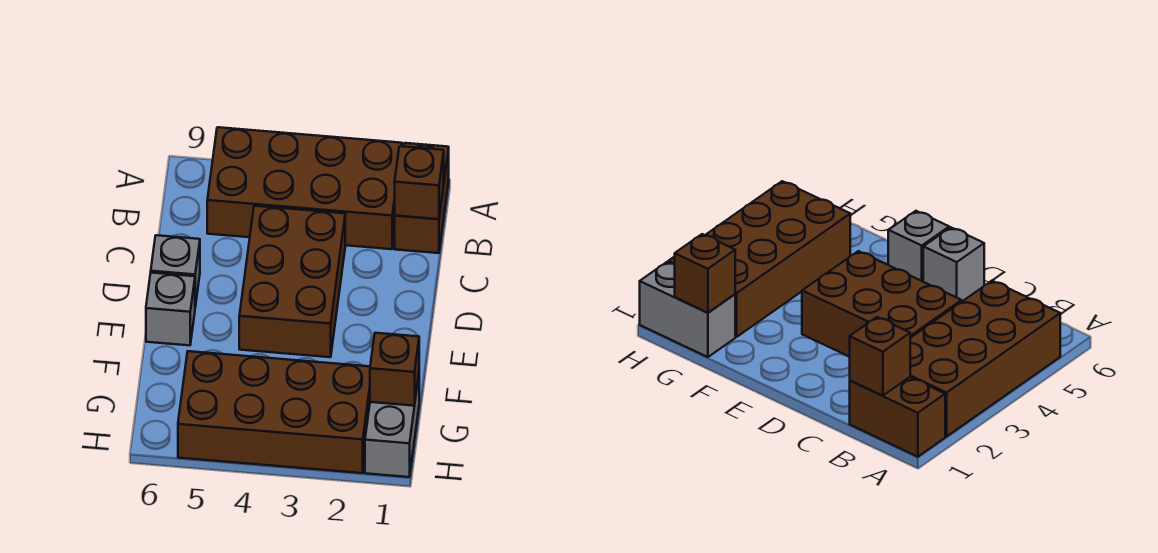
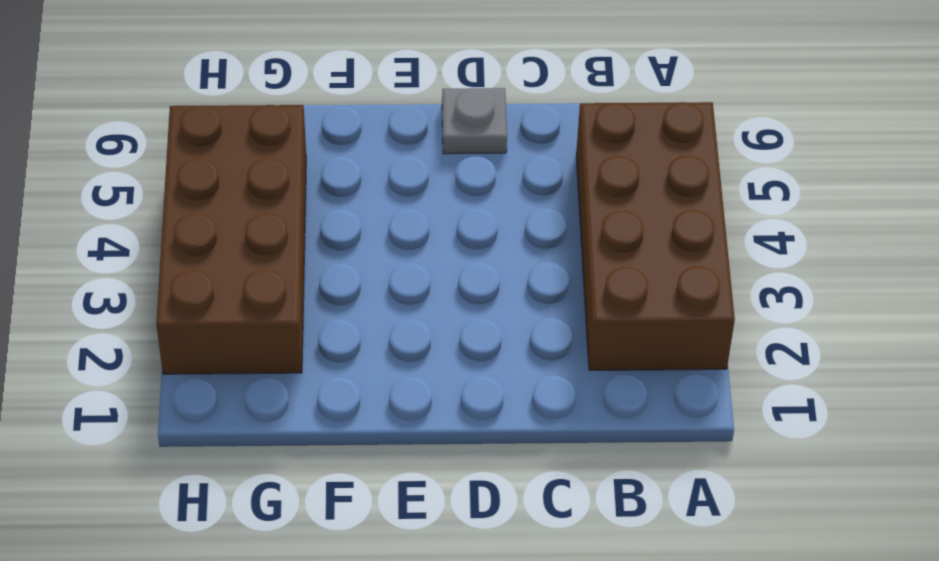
grey plate D6 level 1 -> grey brick D6 level 1
none -> brown brick A1:B1 level 1
none -> brown brick C3:E4 level 1

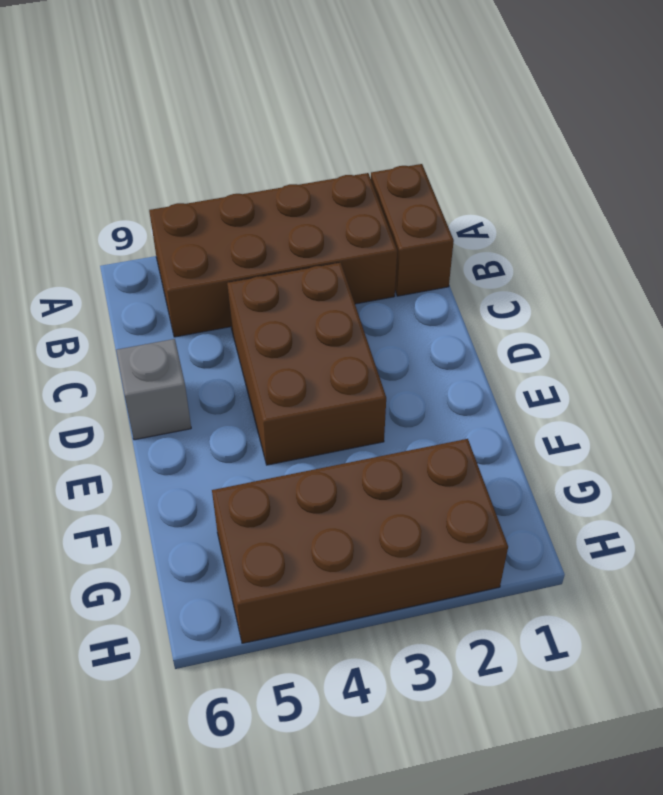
none -> grey brick E6 level 1
none -> grey brick G1:H1 level 1

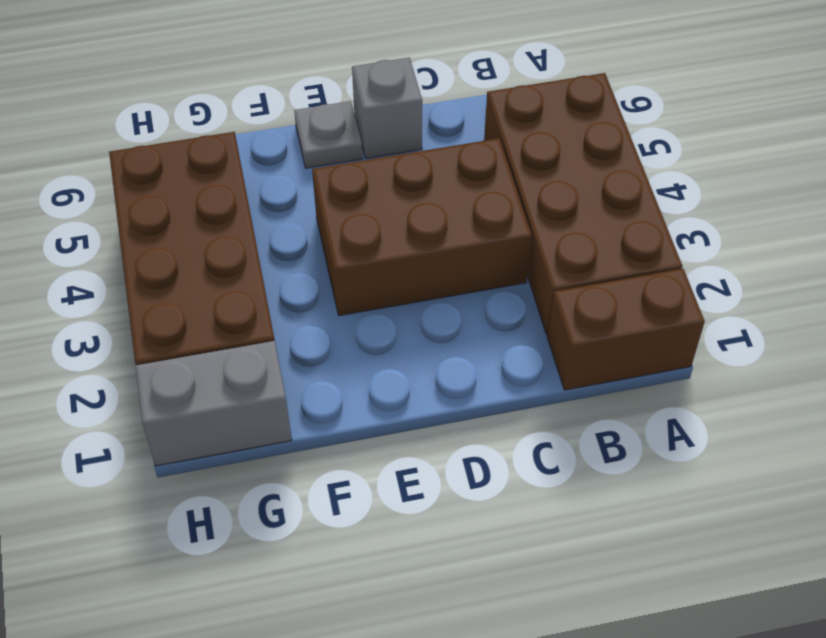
grey plate E6 level 1 -> grey brick E6 level 1
none -> brown brick B1 level 2
none -> brown brick G1 level 2

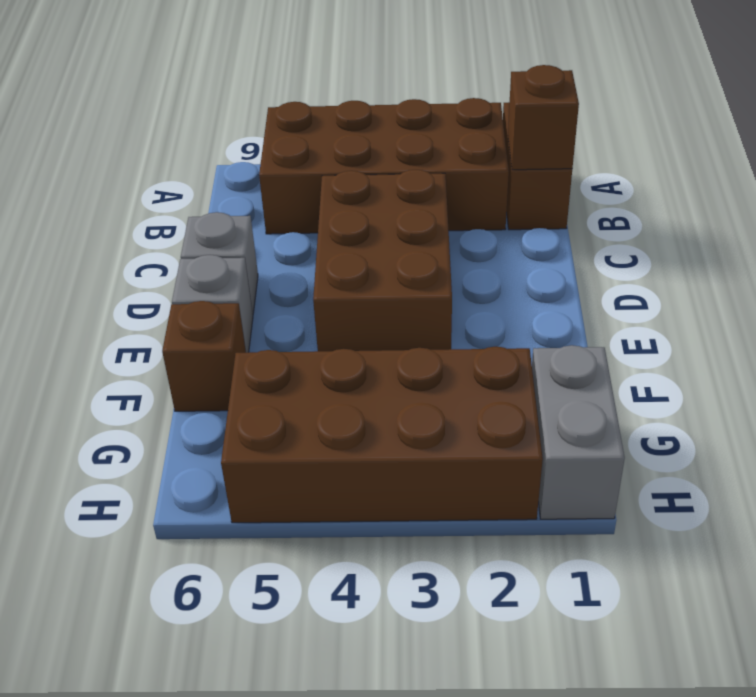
brown brick F6 level 1 -> brown brick G1 level 2

